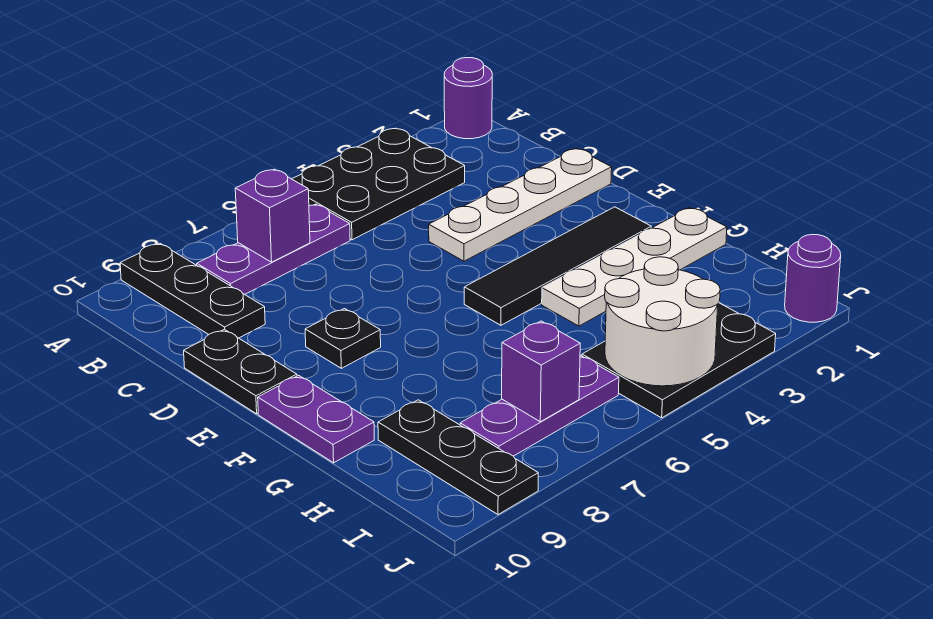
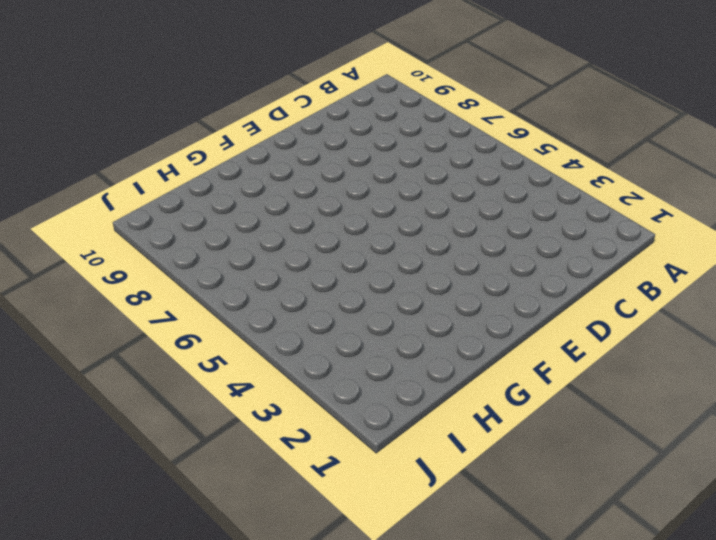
none -> purple round brick A1 level 1
none -> black plate A3:B5 level 1
none -> black plate A9:C9 level 1

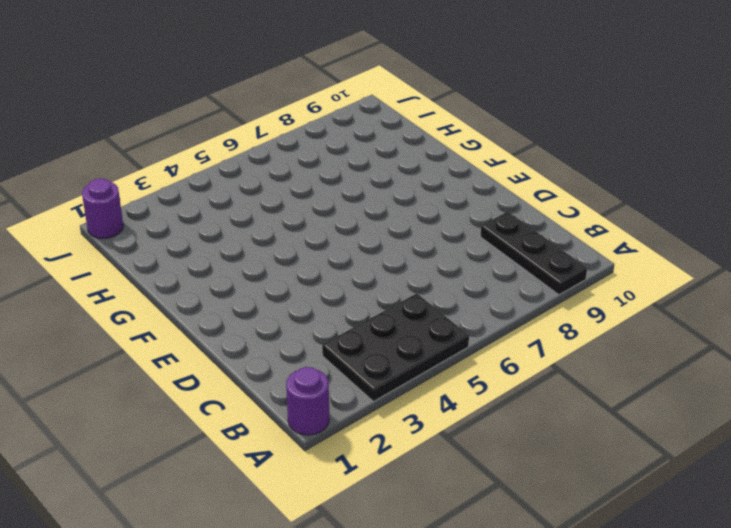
none -> purple plate B6:B8 level 1
none -> white plate D1:D4 level 1
none -> black plate D10:E10 level 1

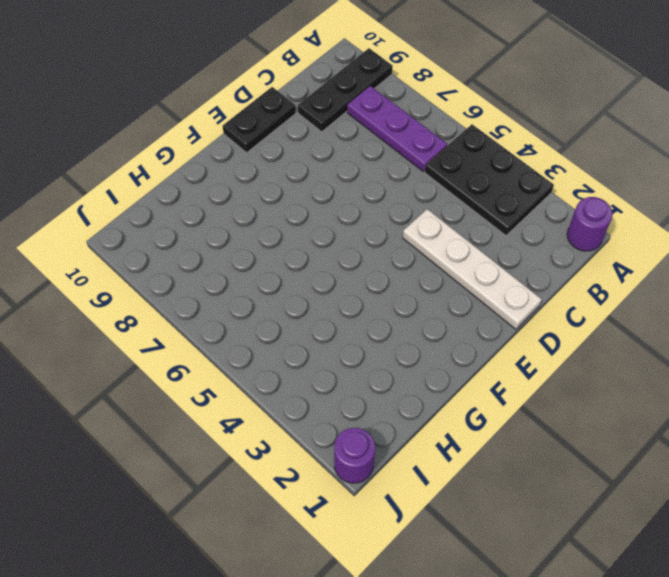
none -> black plate E8 level 1
none -> black tile F2:F5 level 1
none -> purple plate F10:G10 level 1

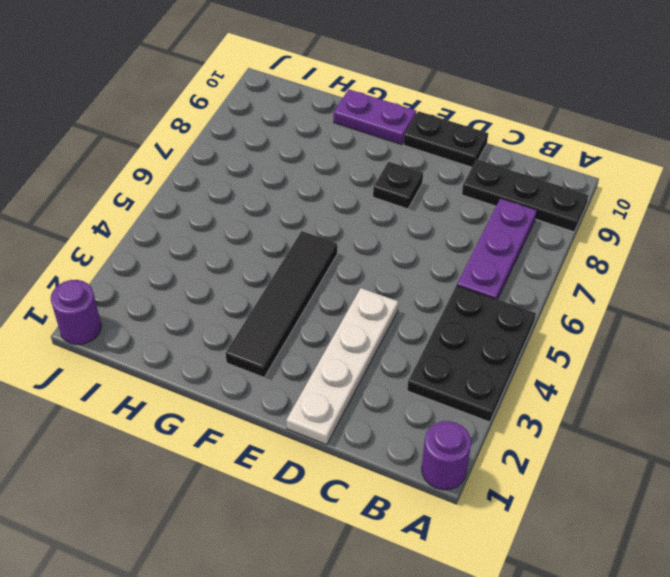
none -> white plate G1:G4 level 1
none -> black plate H9:J9 level 1
none -> black plate I3:J5 level 1

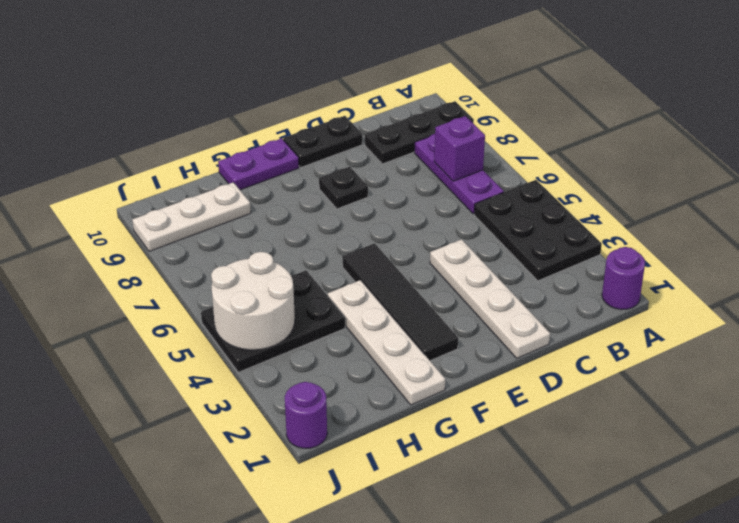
black plate H4:J5 level 1 -> black plate I3:J5 level 1
white plate H9:J9 level 1 -> black plate H9:J9 level 1
none -> purple plate I6:I8 level 1
none -> purple brick I7 level 2

